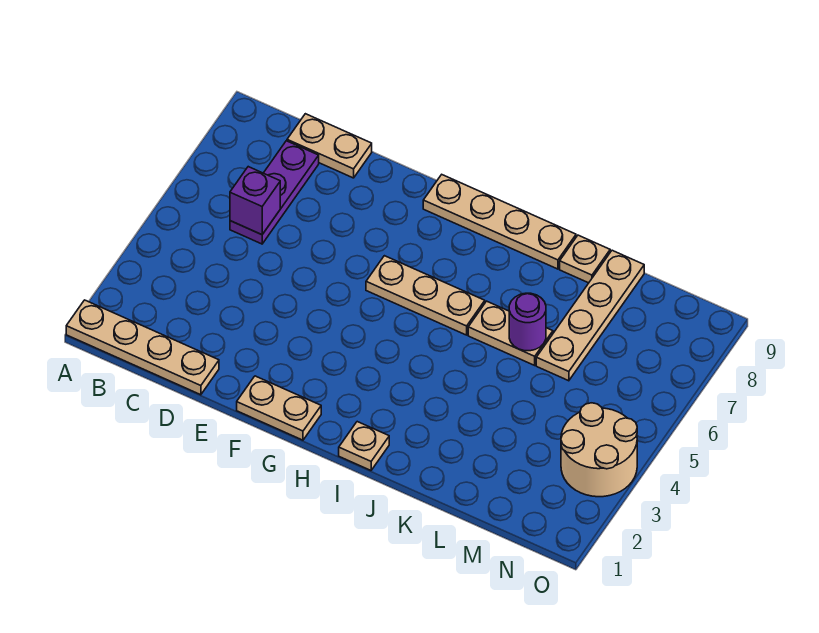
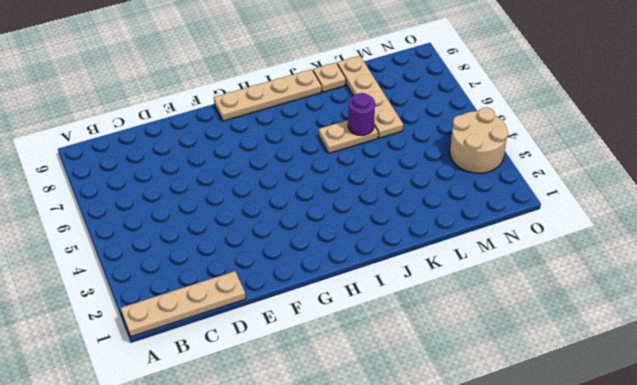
none -> purple plate C6:C8 level 1
none -> tan plate C9:D9 level 1
none -> tan plate F1:G1 level 1

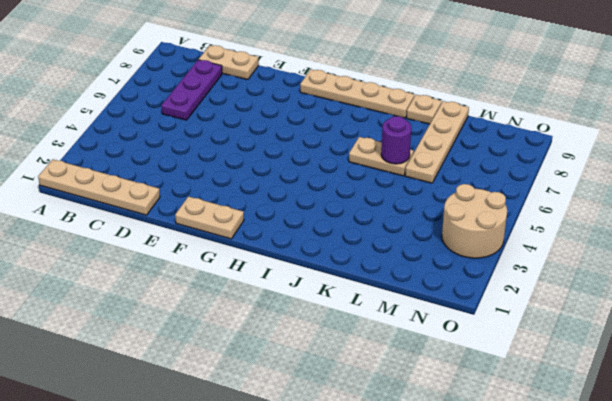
none -> tan plate G6:I6 level 1
none -> tan plate I1 level 1
none -> purple brick C6 level 2

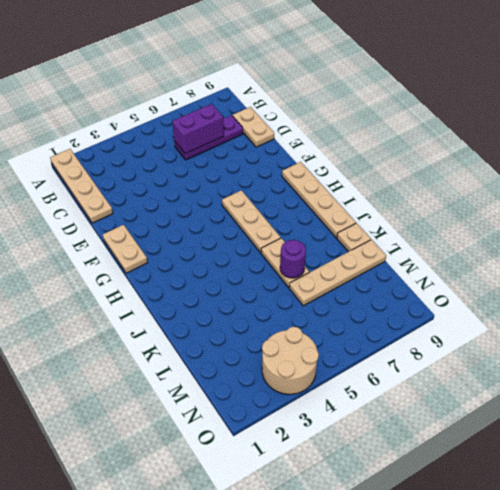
purple brick C6:C7 level 2 -> purple brick C6 level 2
none -> tan plate I1 level 1

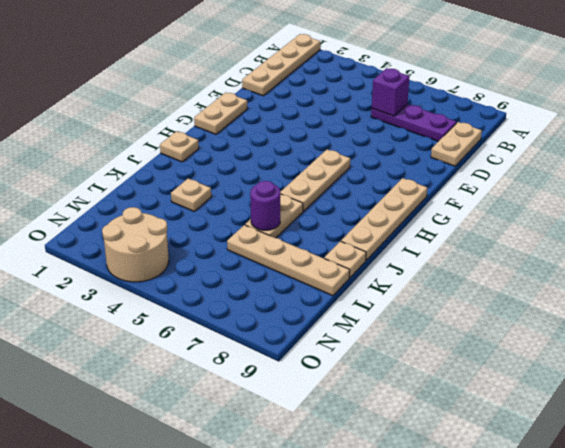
tan plate K3 level 1 -> none

